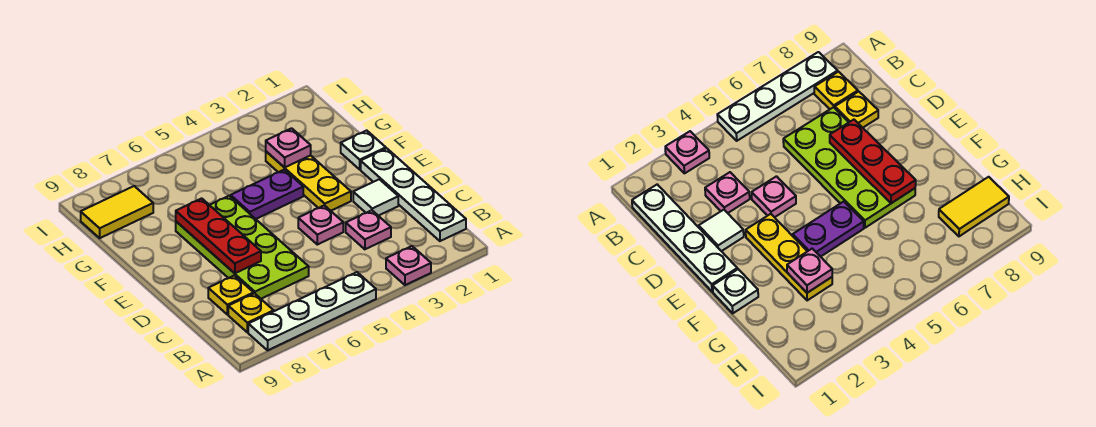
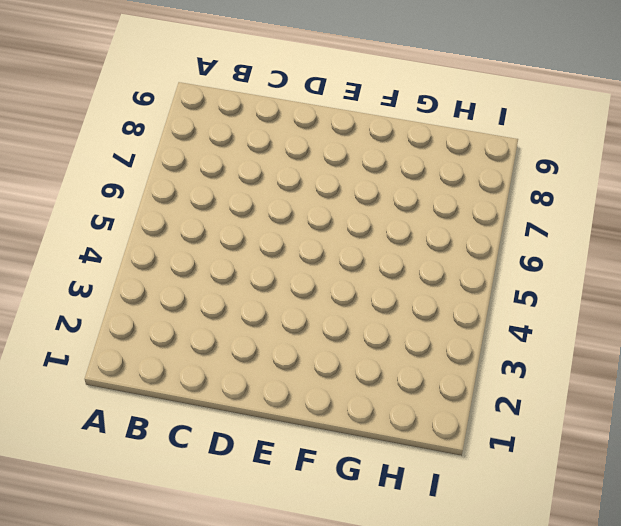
none -> pink plate A3 level 1
none -> white plate A5:A8 level 1
none -> white plate B1:E1 level 1

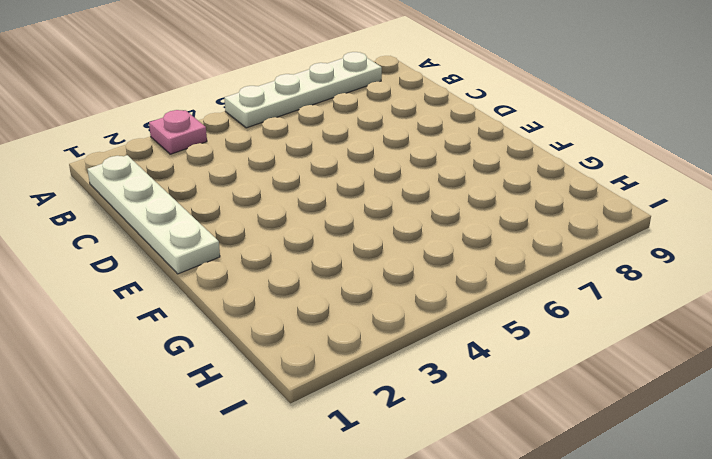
none -> yellow plate B8 level 1
none -> pink plate C3 level 1
none -> lime plate C6:F7 level 1

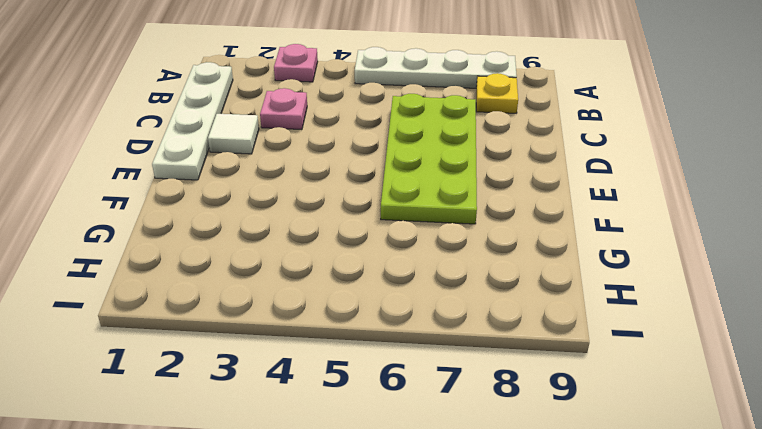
none -> yellow plate C8 level 1
none -> pink plate D4 level 1
none -> yellow plate E3:G3 level 1

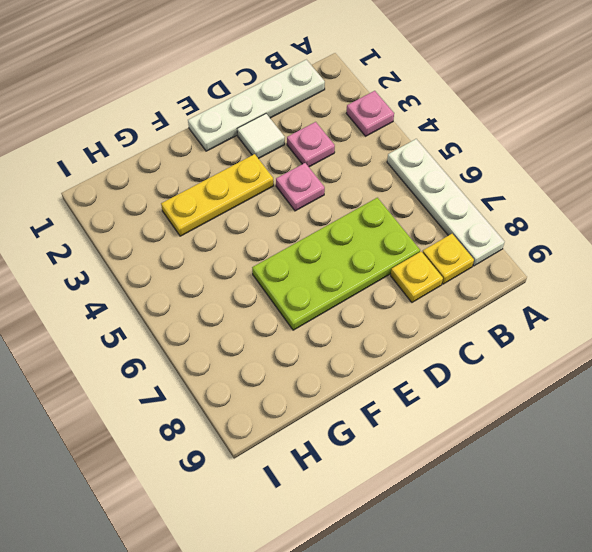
none -> white plate F1 level 1
none -> purple plate F4:F5 level 1
none -> yellow tile H8:H9 level 1

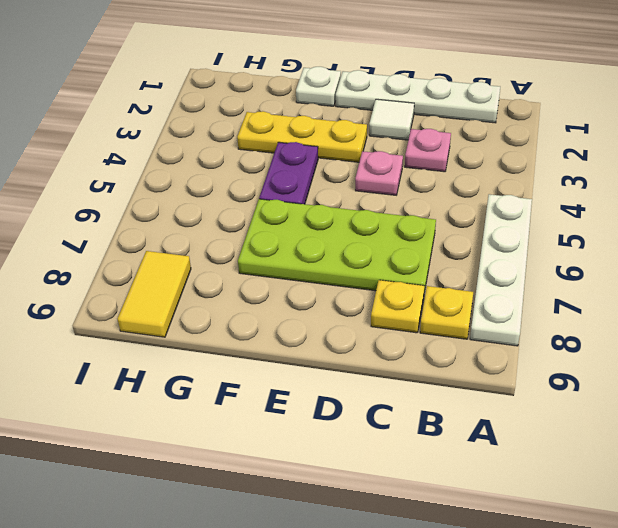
none -> pink plate A3 level 1
none -> red plate D7:F7 level 2
none -> pink plate G3 level 2

